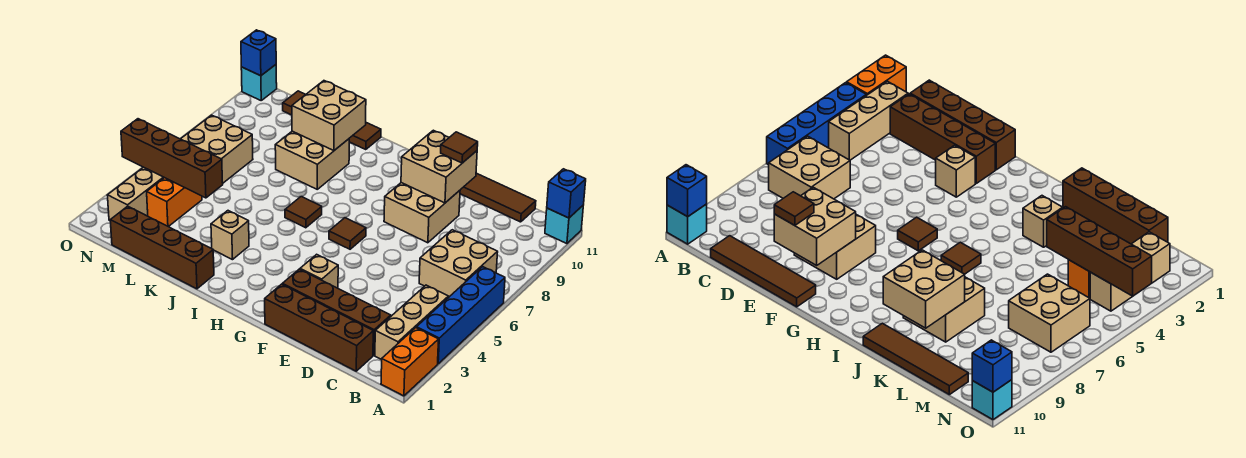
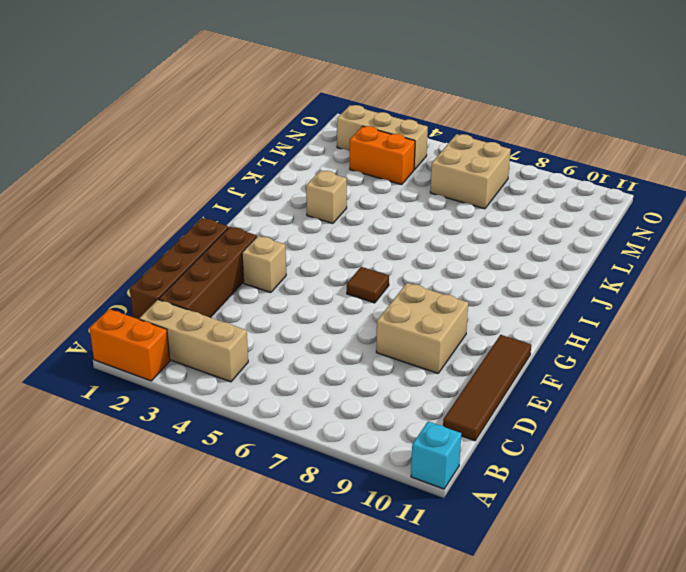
none -> blue brick A3:A6 level 1
none -> tan brick B6:C7 level 1
none -> brown tile I6 level 1

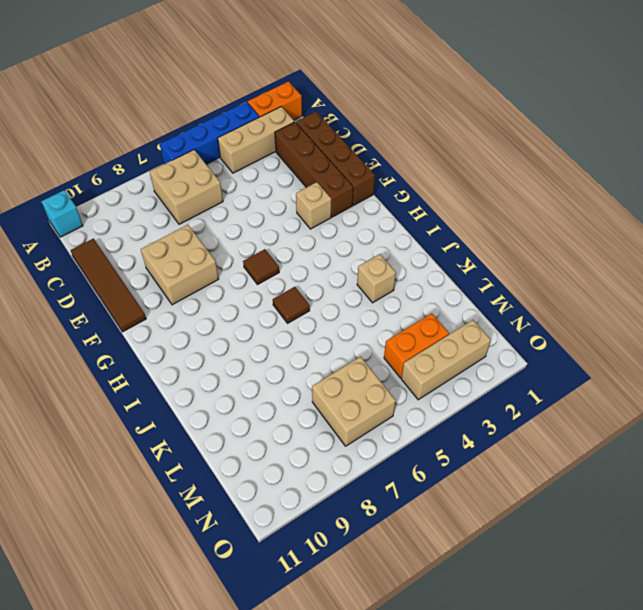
none -> brown brick J1:M1 level 1
none -> tan brick J8:K9 level 1
none -> brown tile J11:M11 level 1

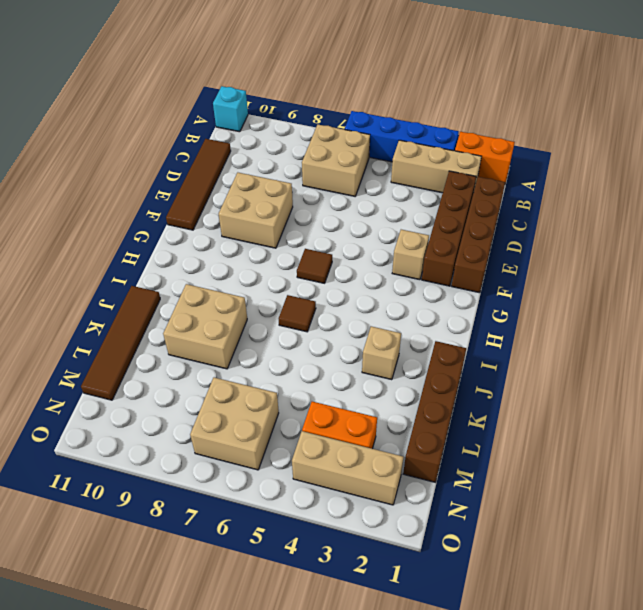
none -> cyan brick O11 level 1
none -> blue brick A11 level 2
none -> tan brick E9:F10 level 2

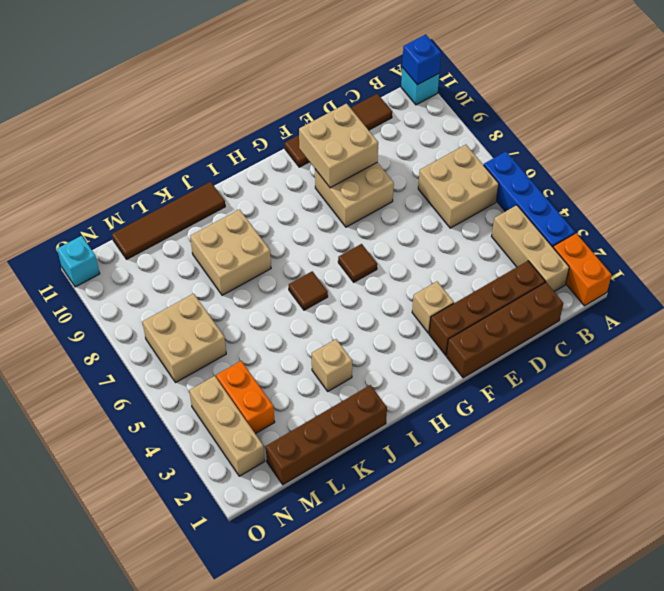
none -> tan brick J9:K10 level 2
none -> brown brick L4:O4 level 2
none -> blue brick O11 level 2

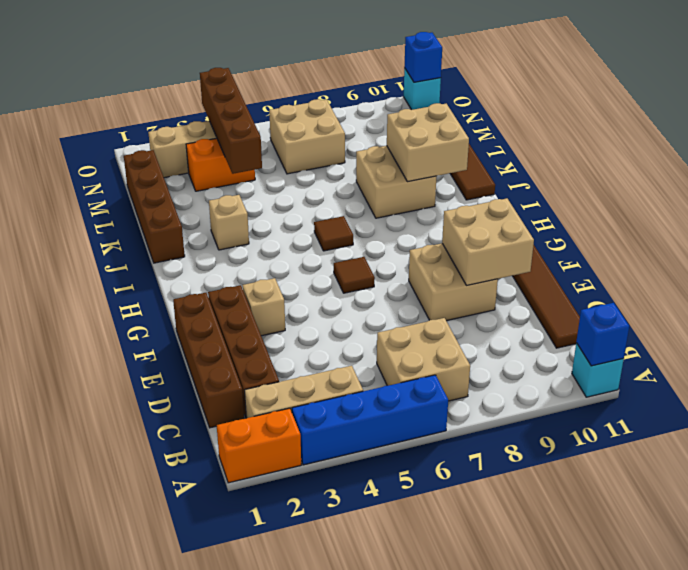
none -> brown tile E10 level 3

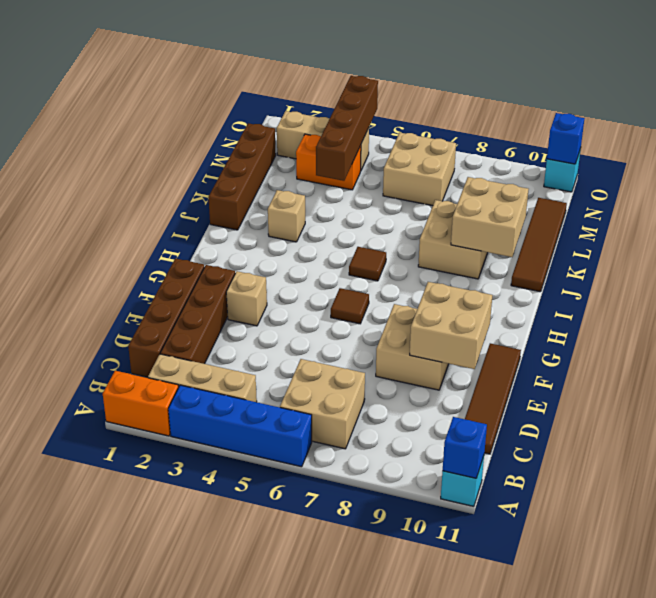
none -> brown tile E10 level 3

